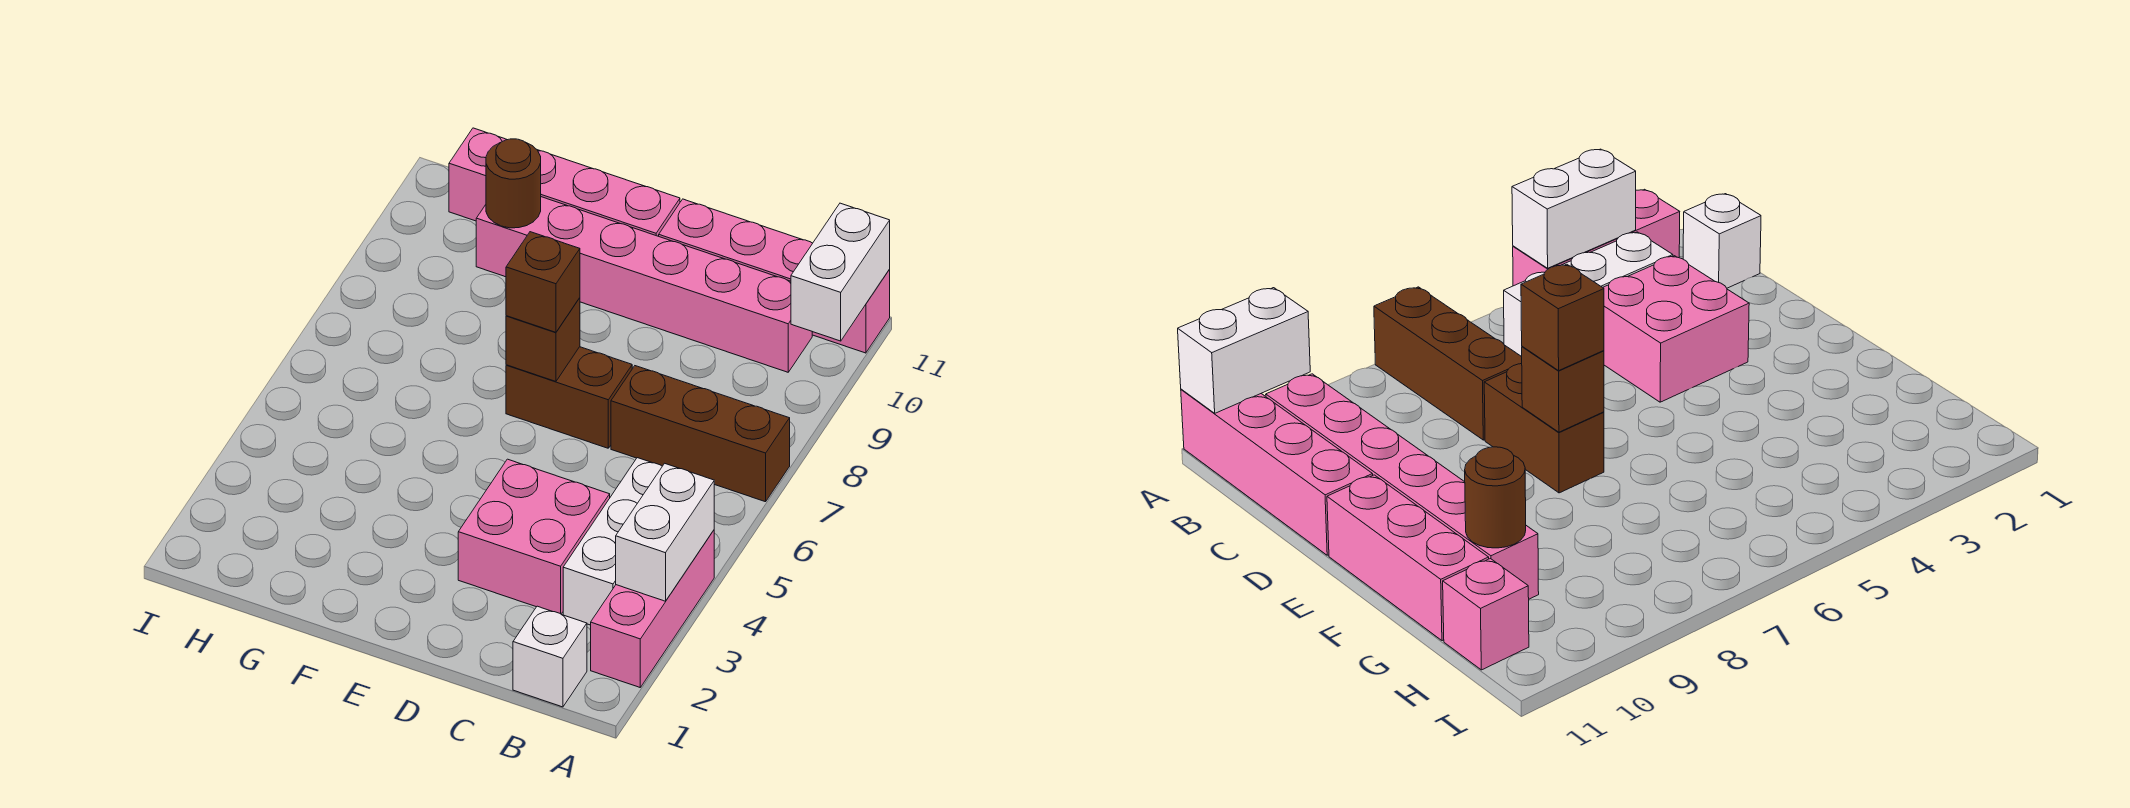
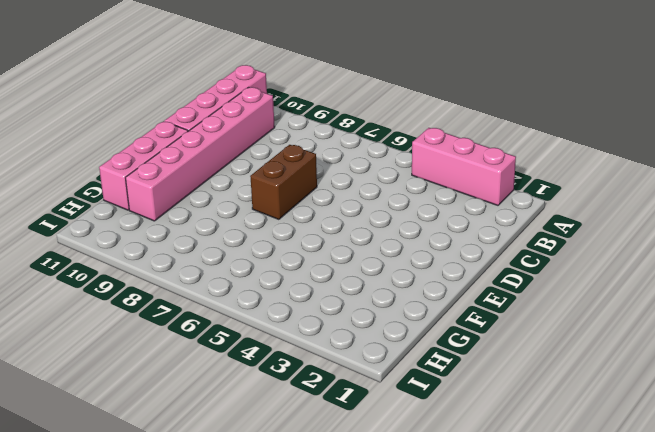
none -> brown brick A7:C7 level 1
none -> white brick B1 level 1
none -> white brick B3:B5 level 1

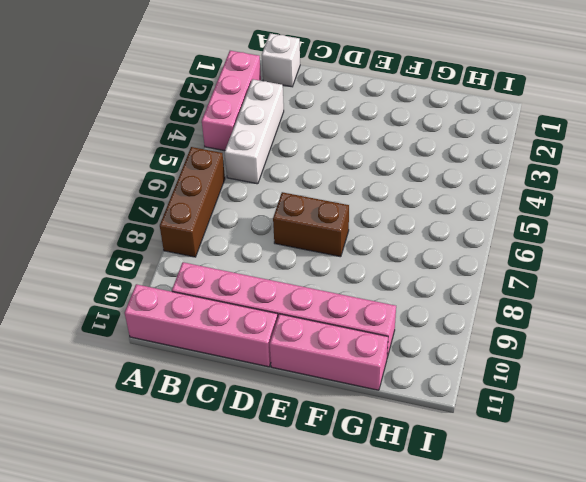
brown brick A6:A8 level 1 -> brown brick A7:C7 level 1
none -> pink brick C3:D4 level 1
none -> pink brick H11 level 1
none -> white brick A3:A4 level 2

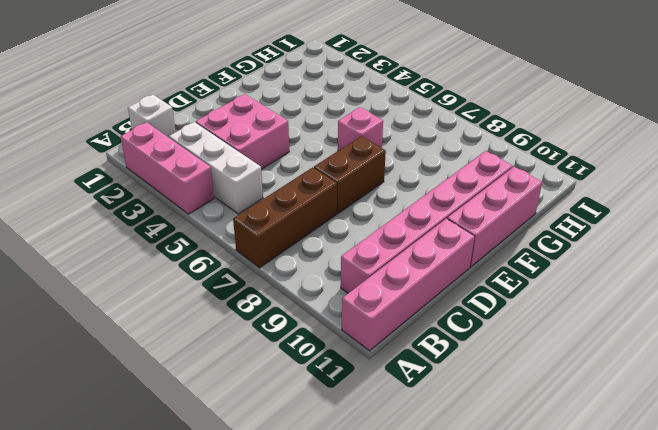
pink brick F6 level 1 -> pink brick H11 level 1
none -> white brick A3:A4 level 2
none -> white brick A10:A11 level 2
none -> brown brick E7 level 2

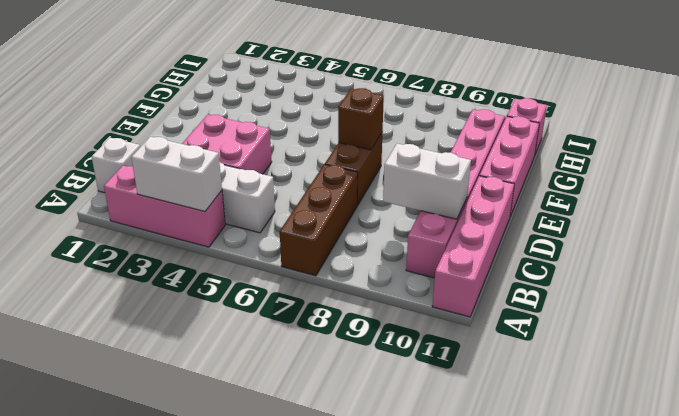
white brick C9:C10 level 2 -> white brick A10:A11 level 2
none -> brown round brick G10 level 2
none -> brown brick E7 level 3

